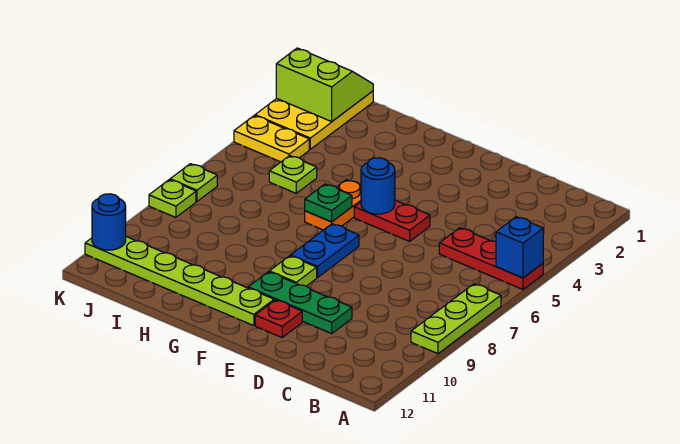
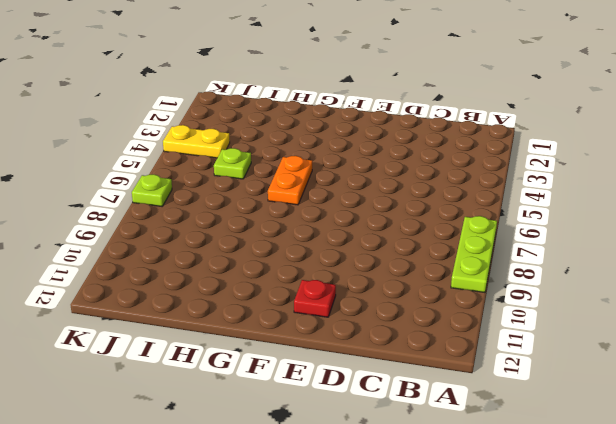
none -> red plate A5:C5 level 1
none -> green plate D10:F10 level 1
none -> red plate E5:F5 level 1

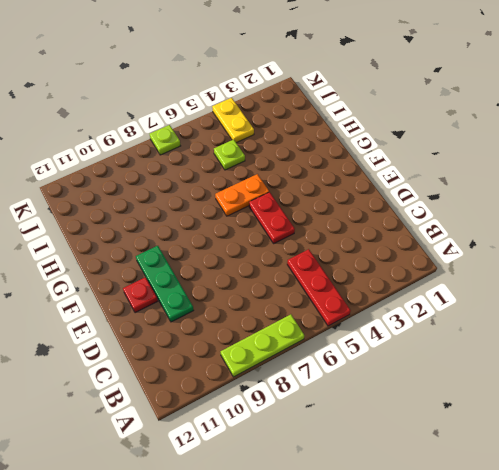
none -> blue plate F7:F8 level 1
none -> lime plate F9 level 1
none -> lime plate F11:K11 level 1

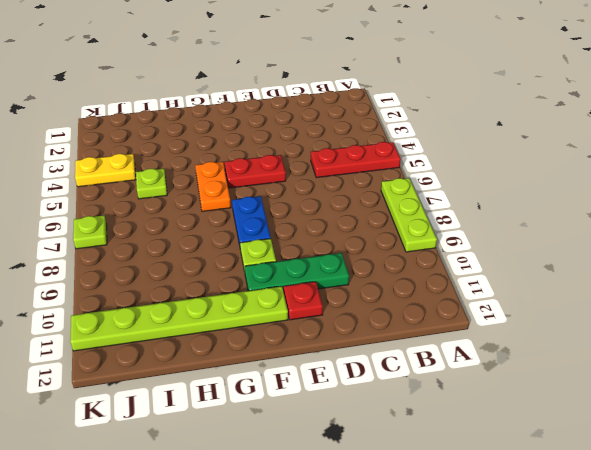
none -> yellow plate J1:K3 level 1
none -> lime plate K8 level 1
none -> blue brick A5 level 2

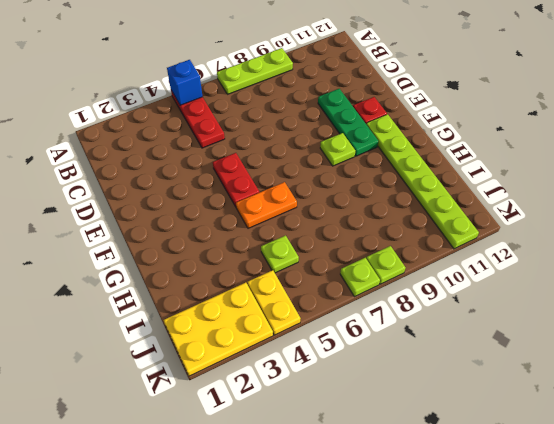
none -> blue plate F7:F8 level 1
none -> blue round brick F5 level 2
none -> green plate G6 level 2

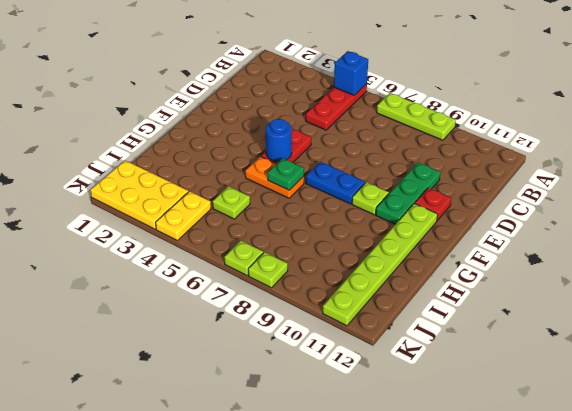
none -> lime slope J1:K2 level 2 top 2
none -> blue round brick K11 level 2

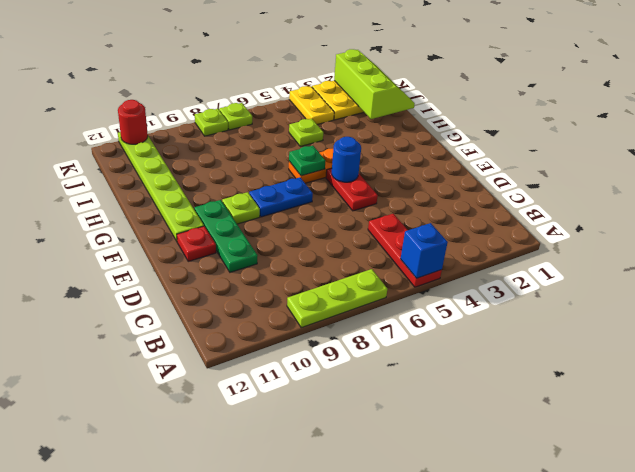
lime slope I1:K2 level 2 top 2 -> lime slope J1:K2 level 2 top 2
red round brick K11 level 2 -> blue round brick K11 level 2

